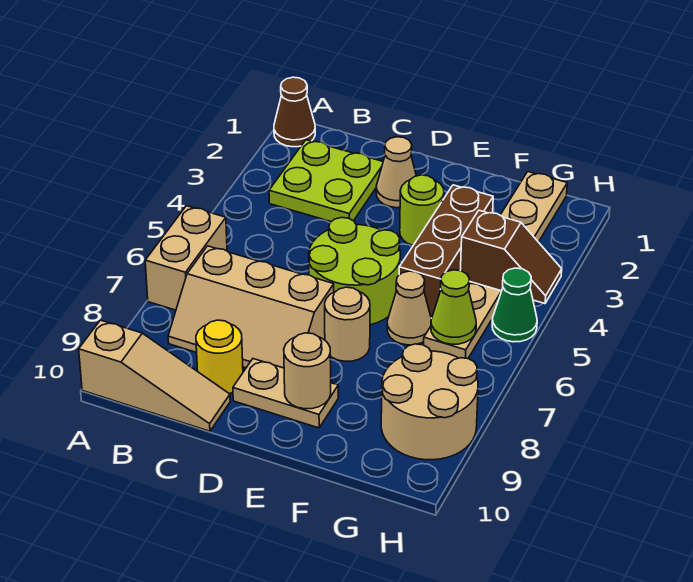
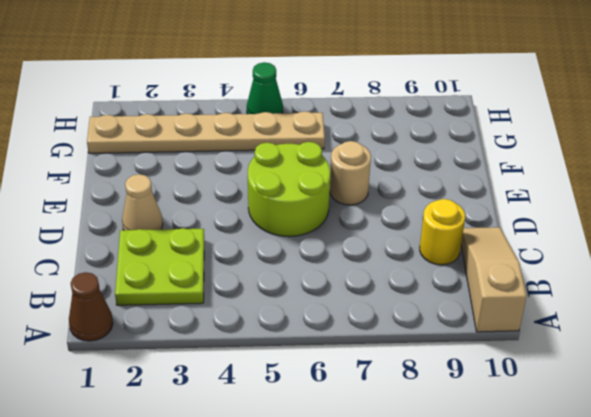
none -> tan brick A6:A7 level 1
none -> tan slope B7:D8 level 1 top 7
none -> tan plate D9:E9 level 1

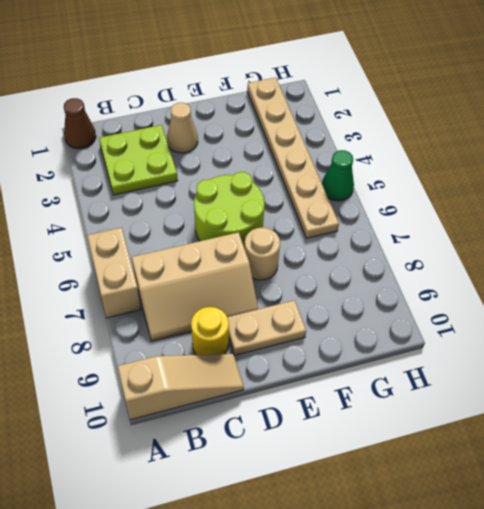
none -> lime round brick E3 level 1
none -> brown brick F3:F5 level 1
none -> tan cone F6 level 1

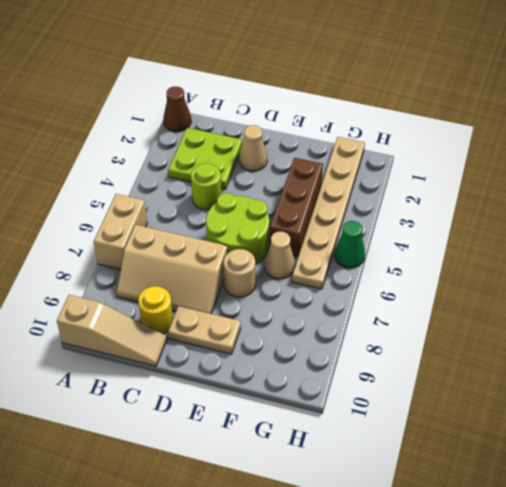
lime round brick C4 level 1 -> lime round brick E3 level 1
none -> tan round brick G8:H9 level 1
none -> tan round brick E9 level 2
none -> brown slope G4:H4 level 2 top G

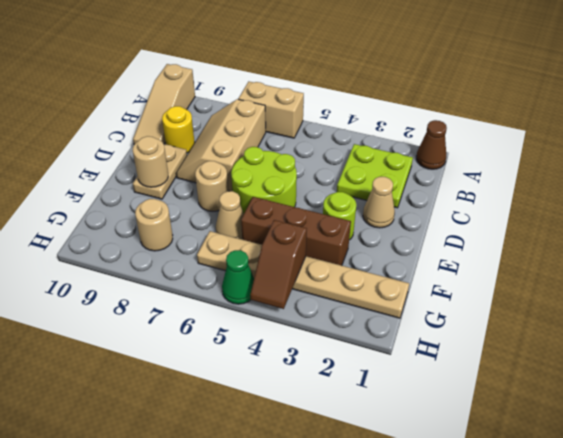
tan round brick G8 level 1 -> tan round brick G8:H9 level 1
none -> lime cone G6 level 2

